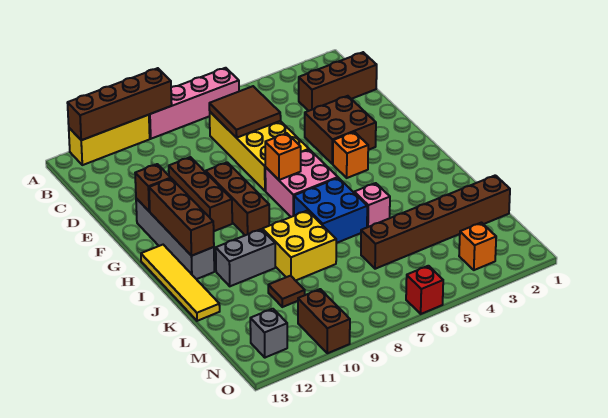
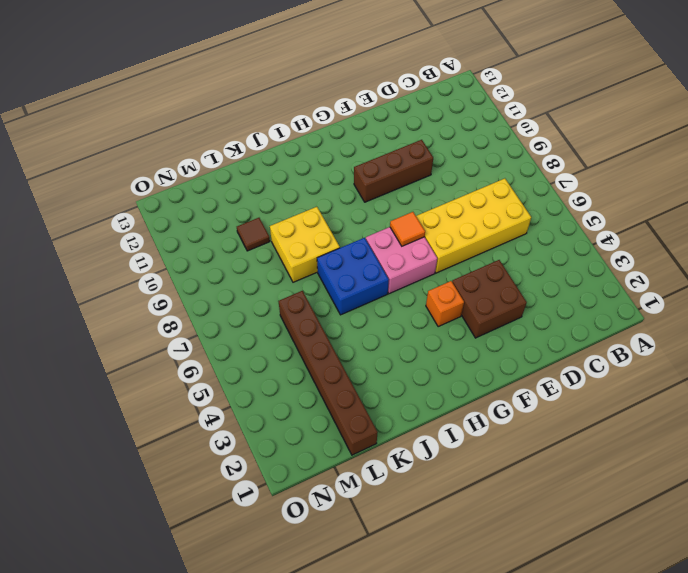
orange tile G7 level 2 -> orange brick G7 level 2
none -> pink brick A6:A9 level 1
none -> yellow brick A10:A12 level 1
none -> brown brick C1:C3 level 1

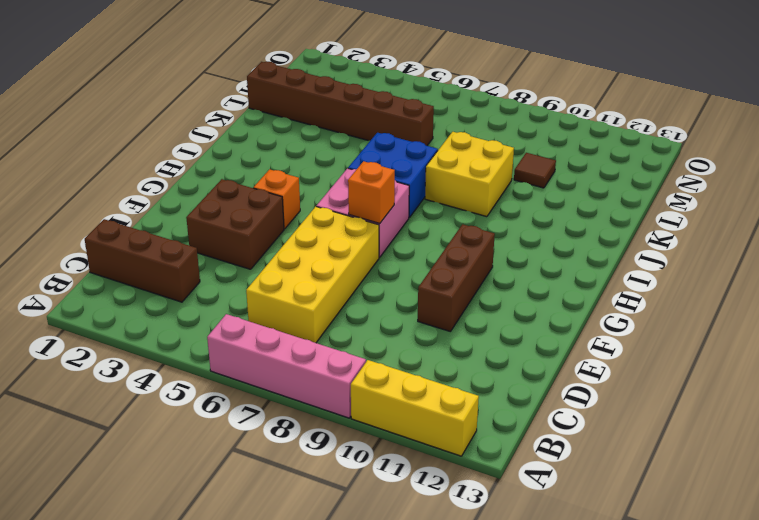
none -> brown brick F9:H9 level 1
none -> grey brick F12:I12 level 1
none -> yellow tile H13:K13 level 1

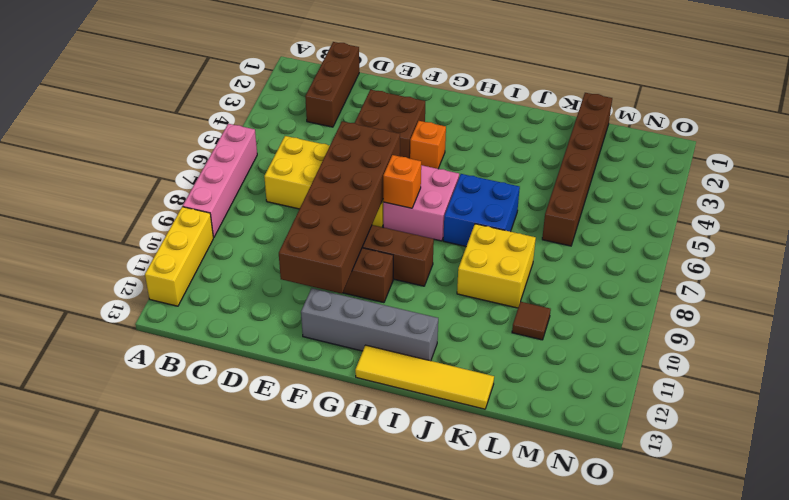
brown brick E6:F11 level 2 -> none
none -> pink brick J5 level 1
none -> grey brick J10:J11 level 1
none -> orange brick N3 level 1

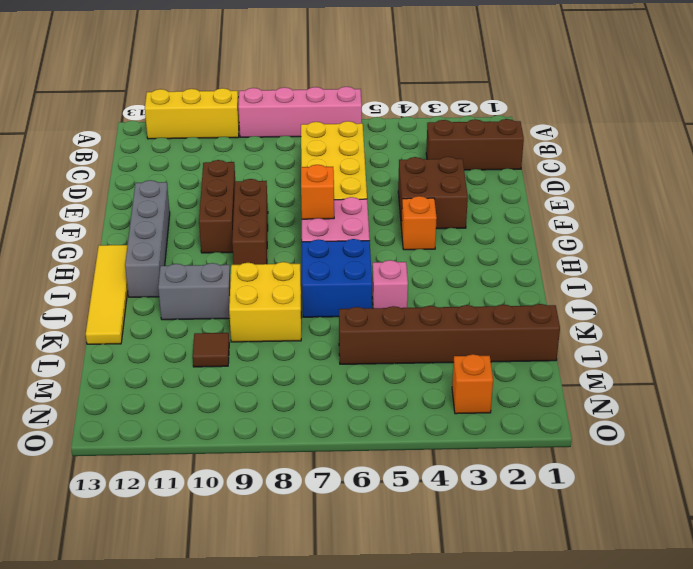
none -> brown brick N10:O10 level 1
none -> grey brick N12 level 1
none -> red brick O6 level 1

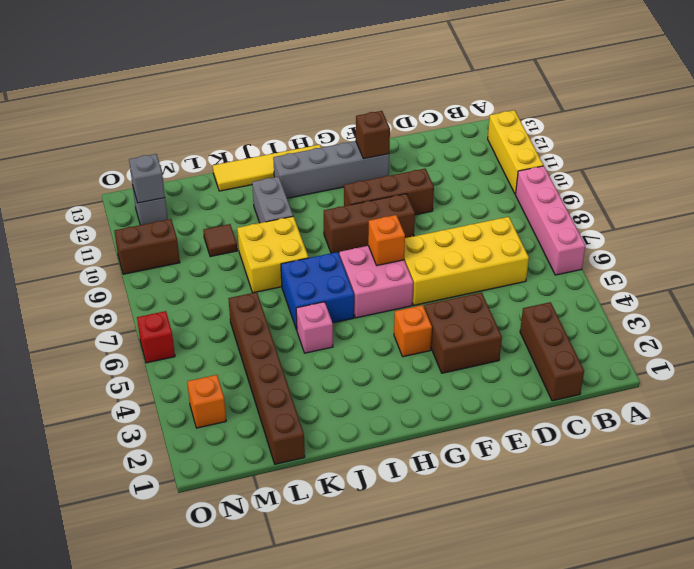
grey brick N12 level 2 -> none
none -> brown brick A9:A12 level 2
none -> brown tile C6:D7 level 2
none -> brown brick G12:I12 level 2

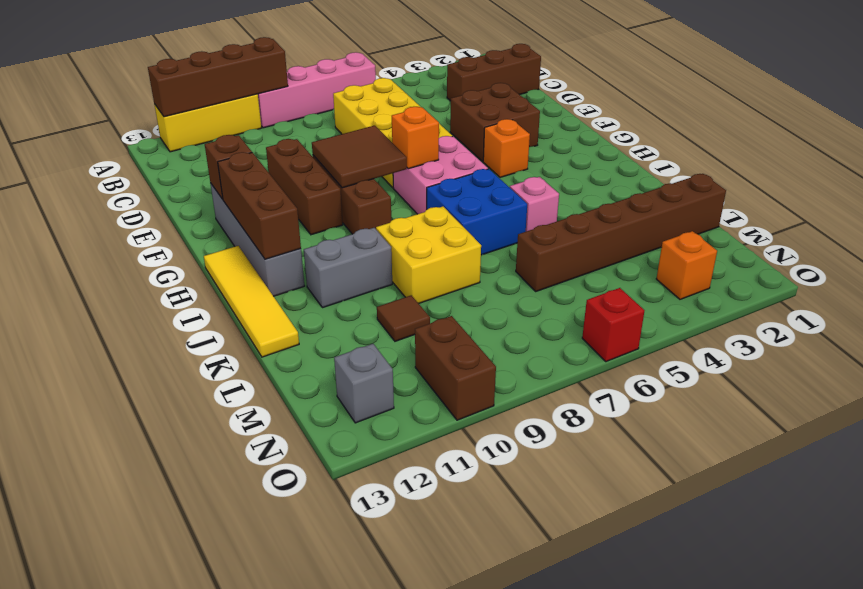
brown tile F8:G9 level 2 -> brown tile C6:D7 level 2

